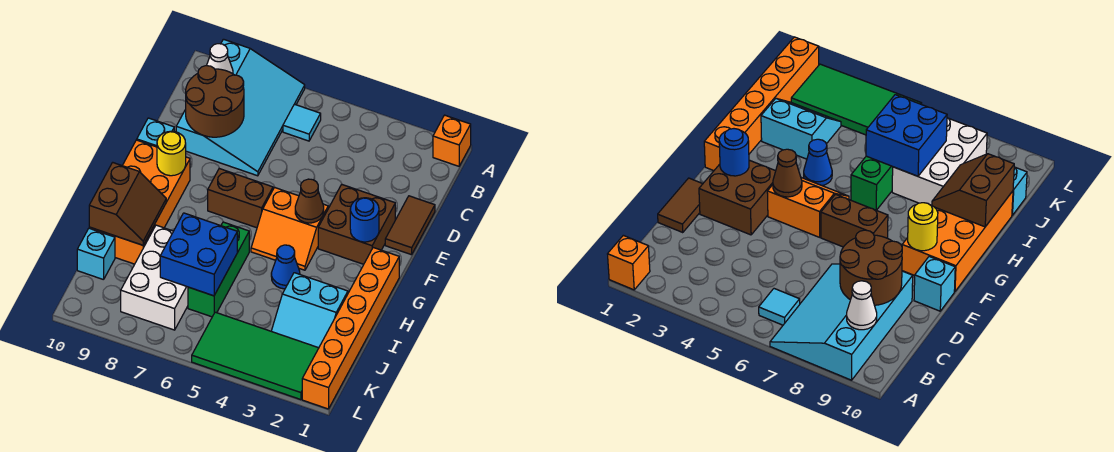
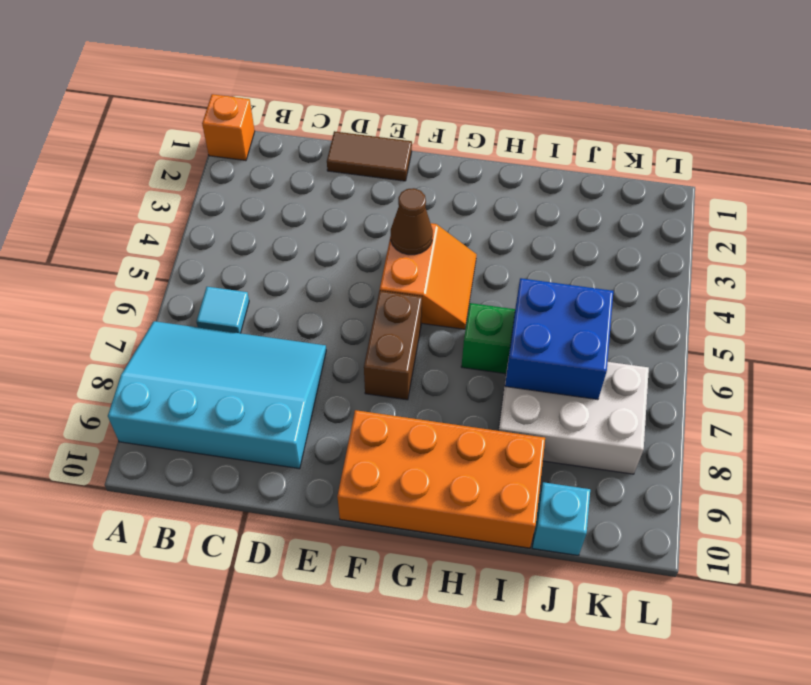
none -> brown brick E2:F3 level 1
none -> cyan brick E10 level 1
none -> orange brick G1:L1 level 1

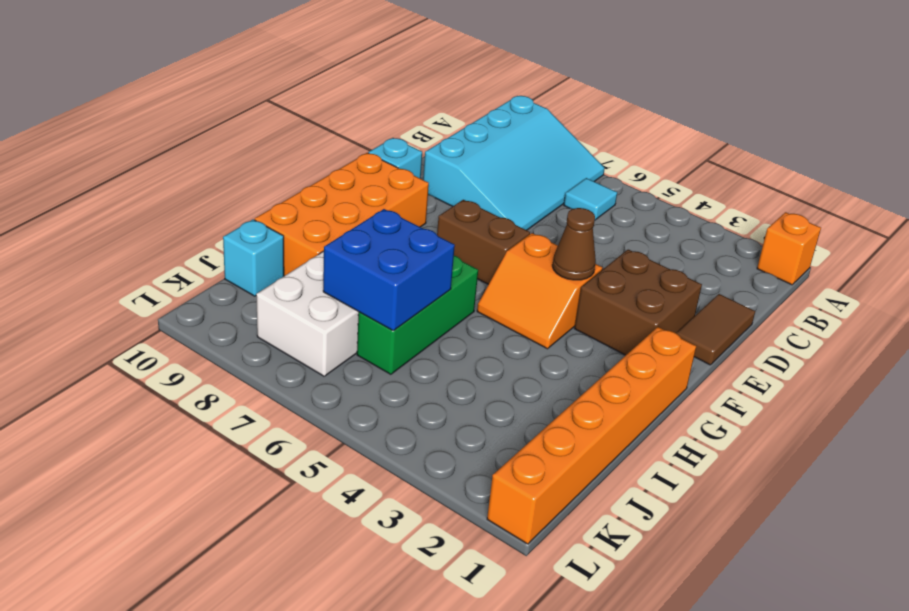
none -> blue cone H4 level 1
none -> cyan slope I2:J3 level 1 top I
none -> green tile K2:L5 level 1

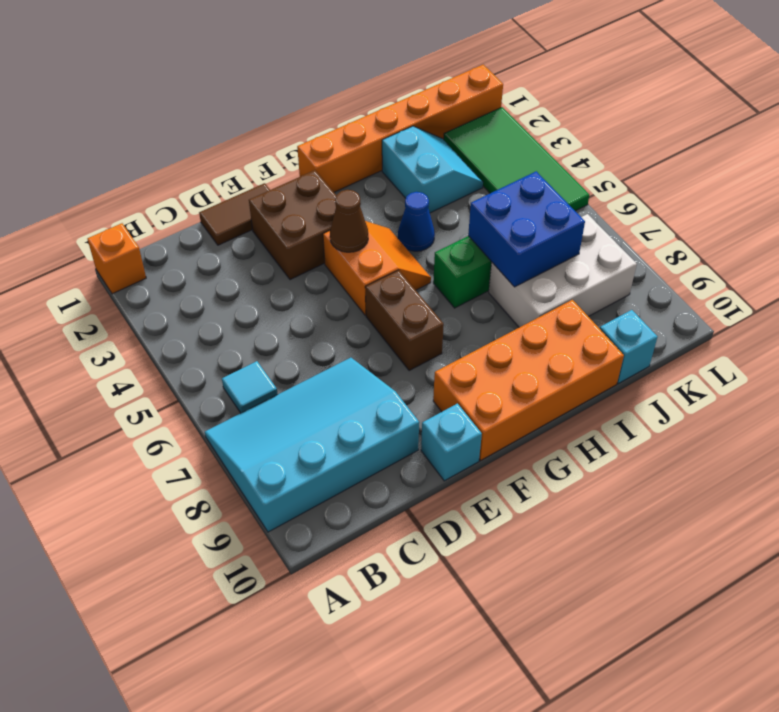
none -> white cone B9 level 2
none -> brown round brick C8:D9 level 2
none -> blue round brick F2 level 2

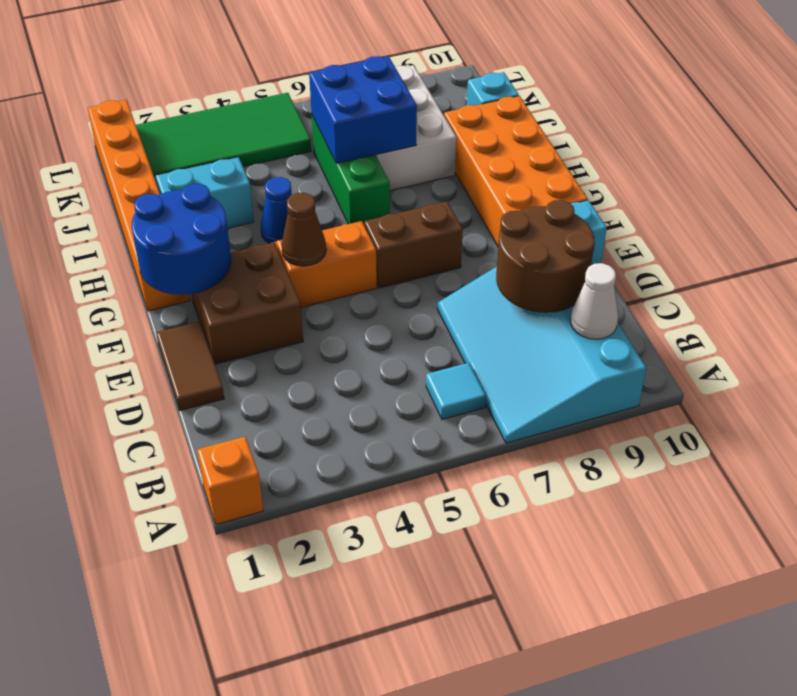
blue round brick F1:G2 level 2 -> blue round brick F2 level 2
none -> yellow round brick F9 level 2
none -> brown slope H9:I10 level 2 top 10

